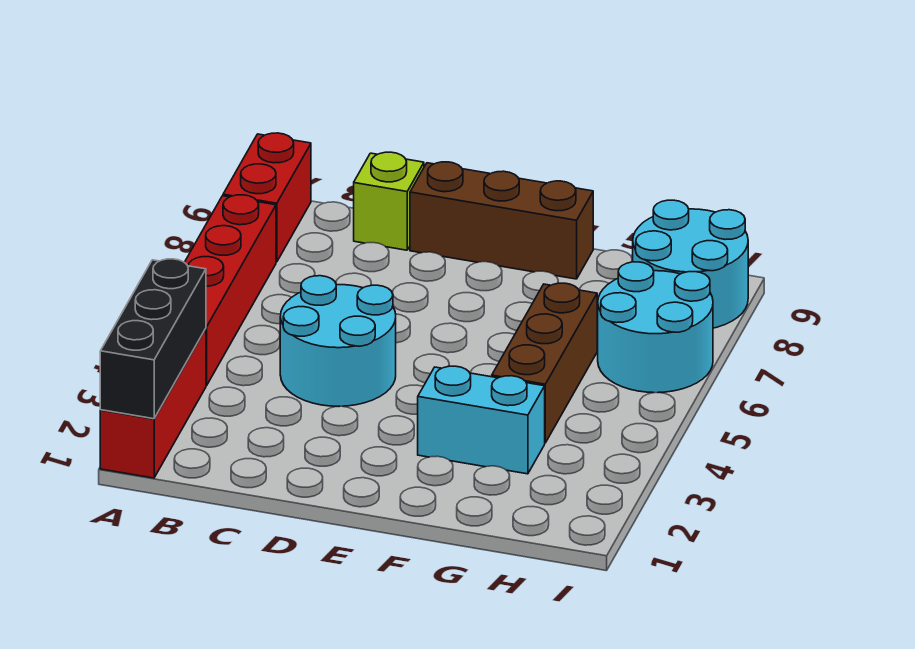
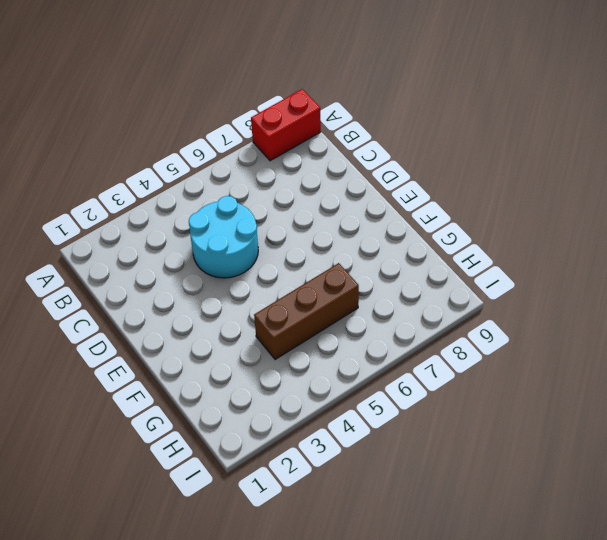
none -> red brick A1:A3 level 1
none -> red brick A4:A7 level 1

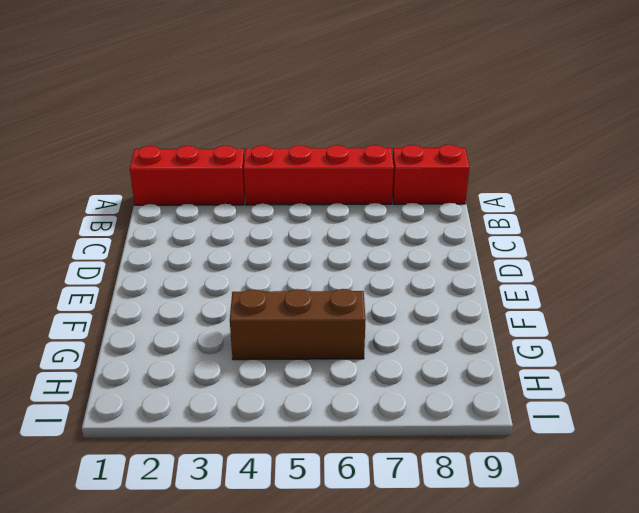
none -> cyan round brick C4:D5 level 1
none -> lime brick C9 level 1

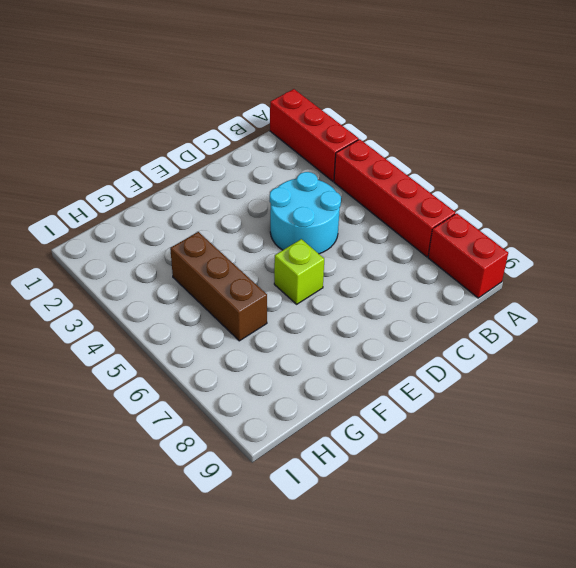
lime brick E6 level 1 -> lime brick C9 level 1
none -> brown brick D9:F9 level 1
none -> cyan brick F3:G3 level 1

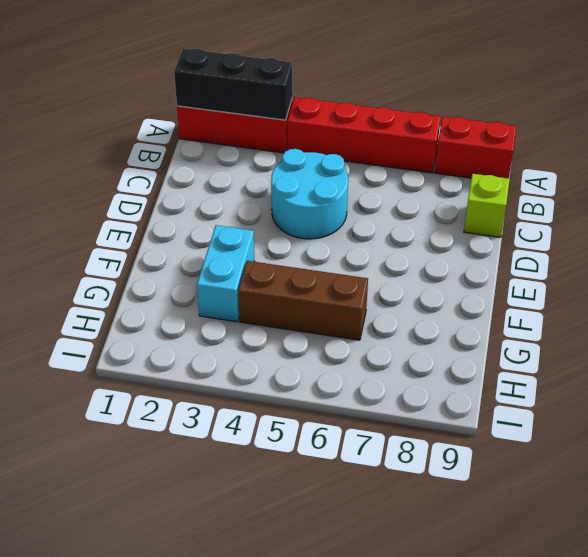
none -> brown brick D9:F9 level 1
none -> cyan round brick H6:I7 level 1

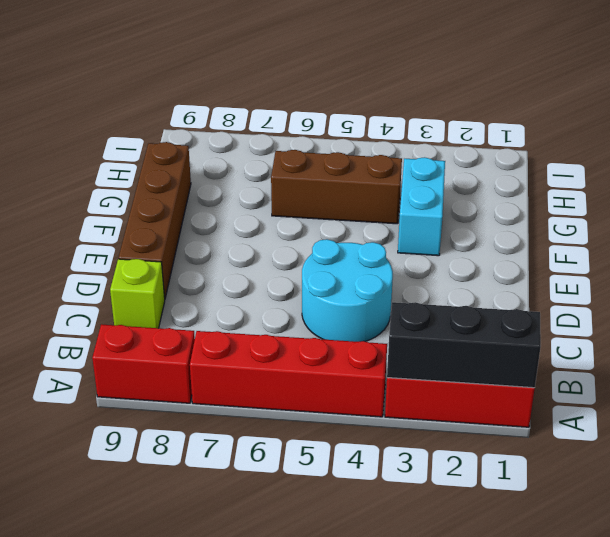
brown brick D9:G9 level 1 -> brown brick D9:F9 level 1
none -> cyan round brick H6:I7 level 1
none -> cyan round brick H8:I9 level 1

